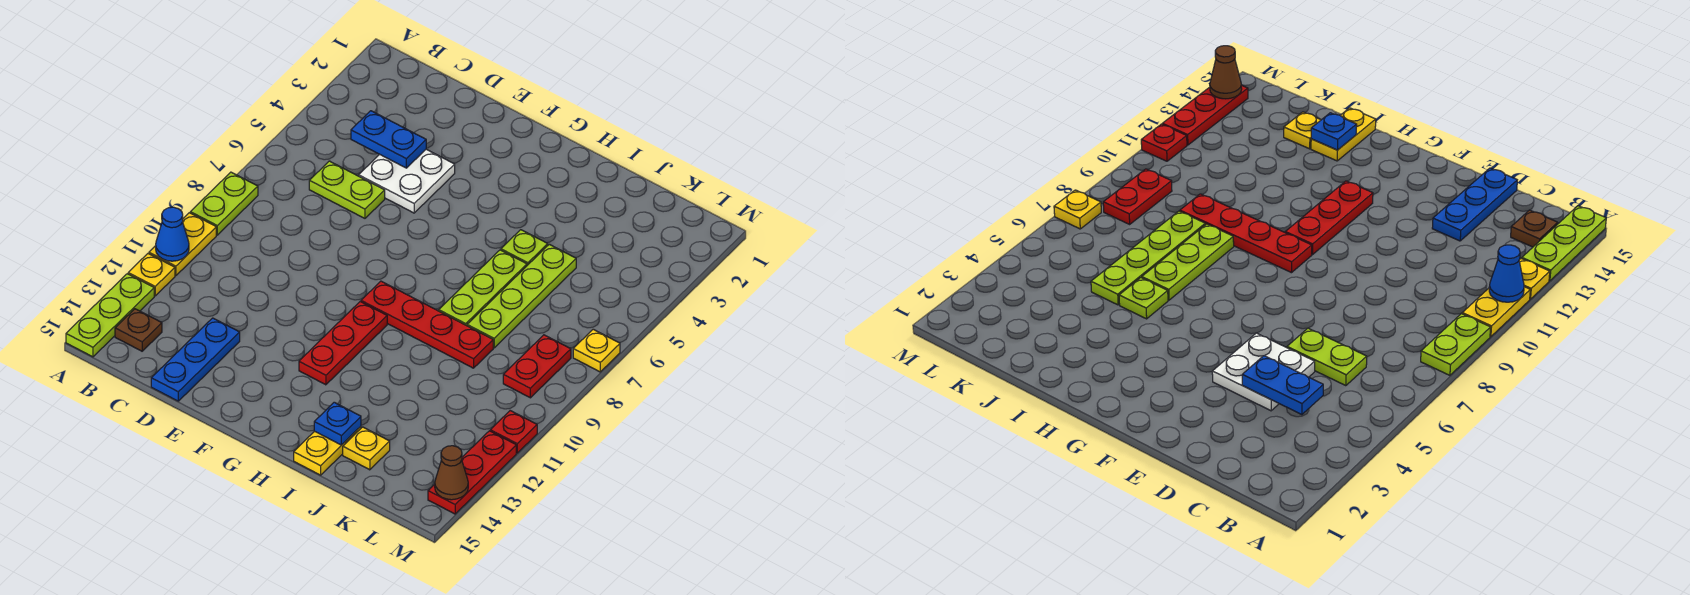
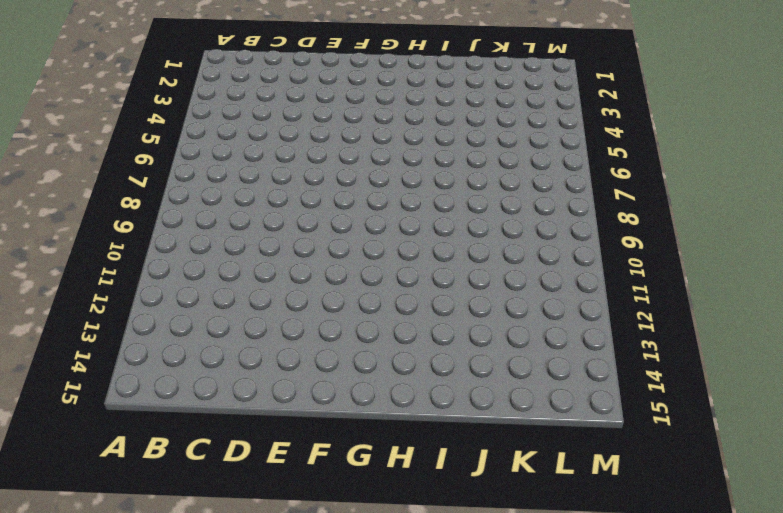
none -> lime plate A8:A9 level 1
none -> yellow plate A10:A11 level 1
none -> yellow plate A12 level 1

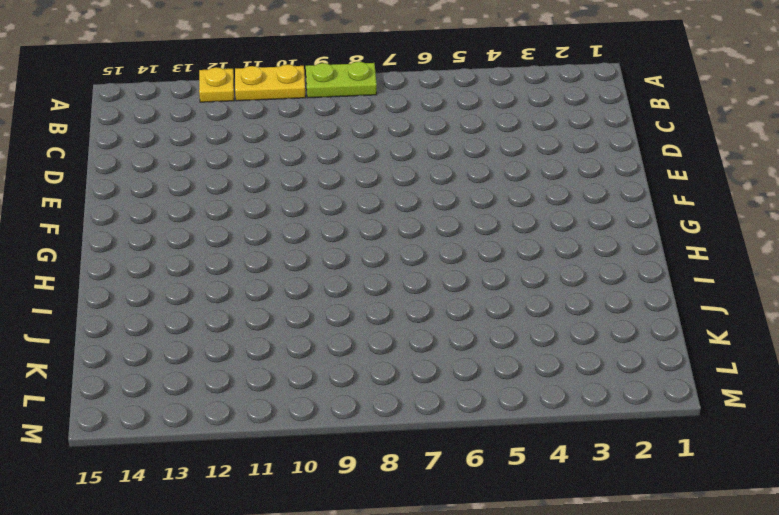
none -> lime plate A13:A15 level 1
none -> brown plate B14 level 1
none -> lime plate C6:D6 level 1

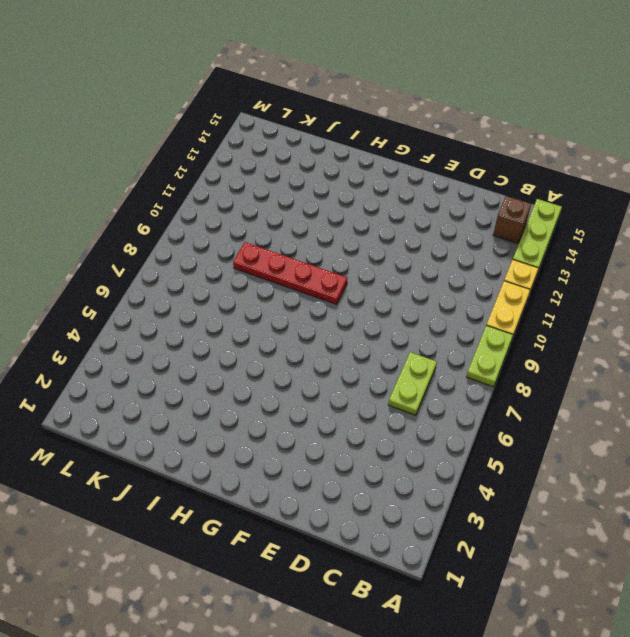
brown brick B14 level 1 -> brown plate B14 level 1
lime plate C6:C7 level 1 -> lime plate C6:D6 level 1
none -> white plate D4:E5 level 1
none -> blue plate D13:D15 level 1
none -> red plate G10:G12 level 1

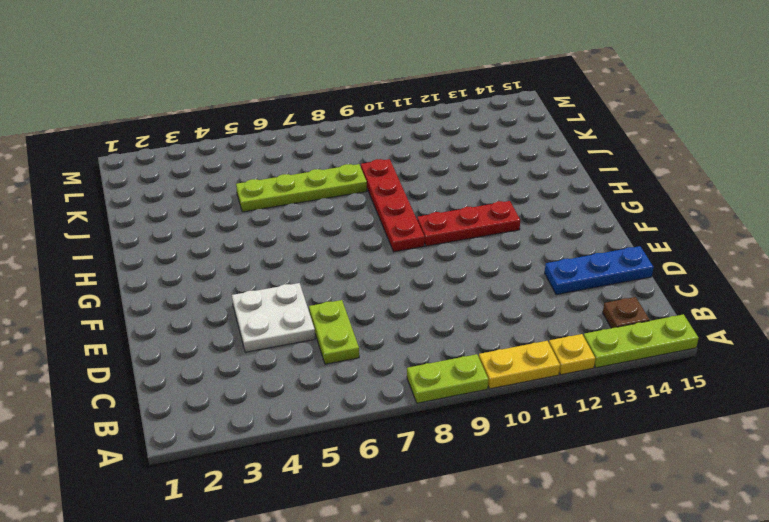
none -> lime plate I5 level 1
none -> lime plate I6:I8 level 1
none -> yellow plate I14:I15 level 1

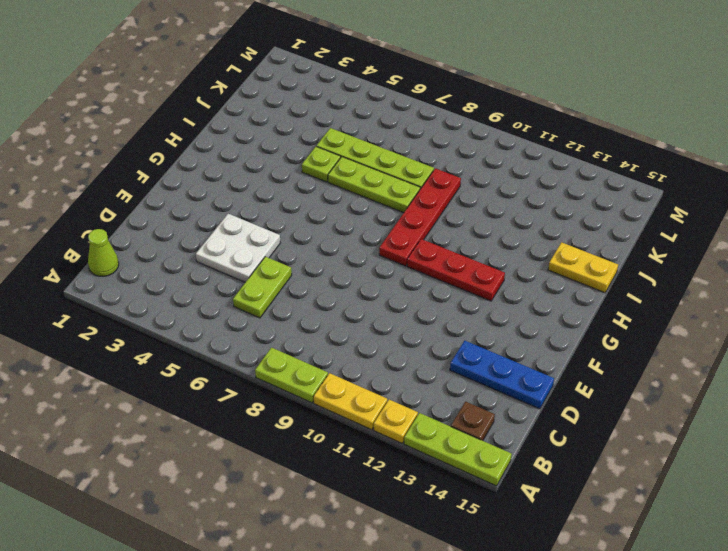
lime cone B1 level 1 -> none
none -> yellow plate J14 level 1
none -> red plate L8:L9 level 1
none -> yellow plate M7 level 1

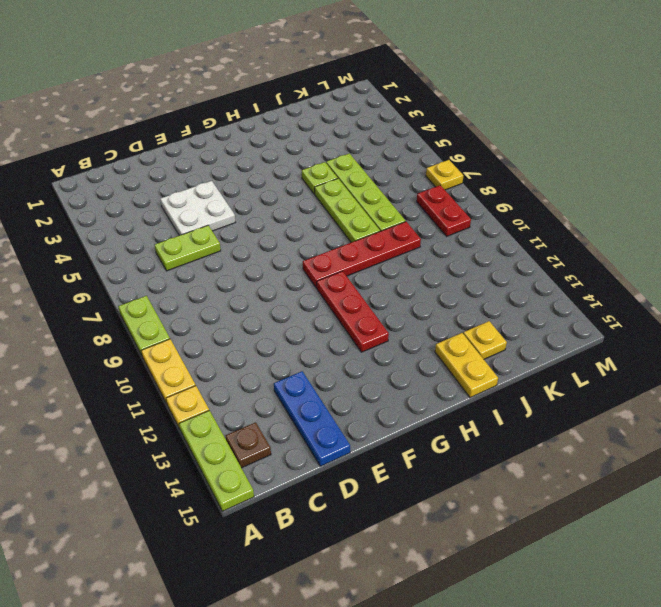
none -> red plate M11 level 1
none -> red plate M12:M14 level 1
none -> blue cone A11 level 2

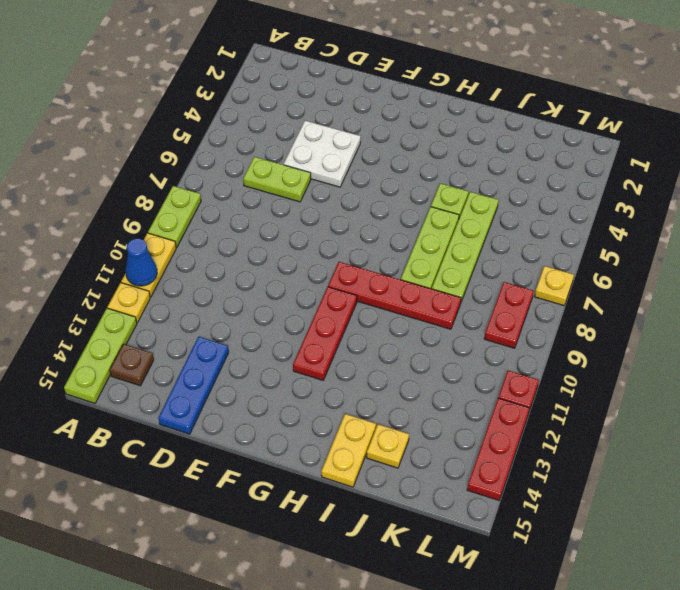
none -> blue plate C4:D4 level 2
none -> blue plate I14 level 2
none -> brown cone M14 level 2

